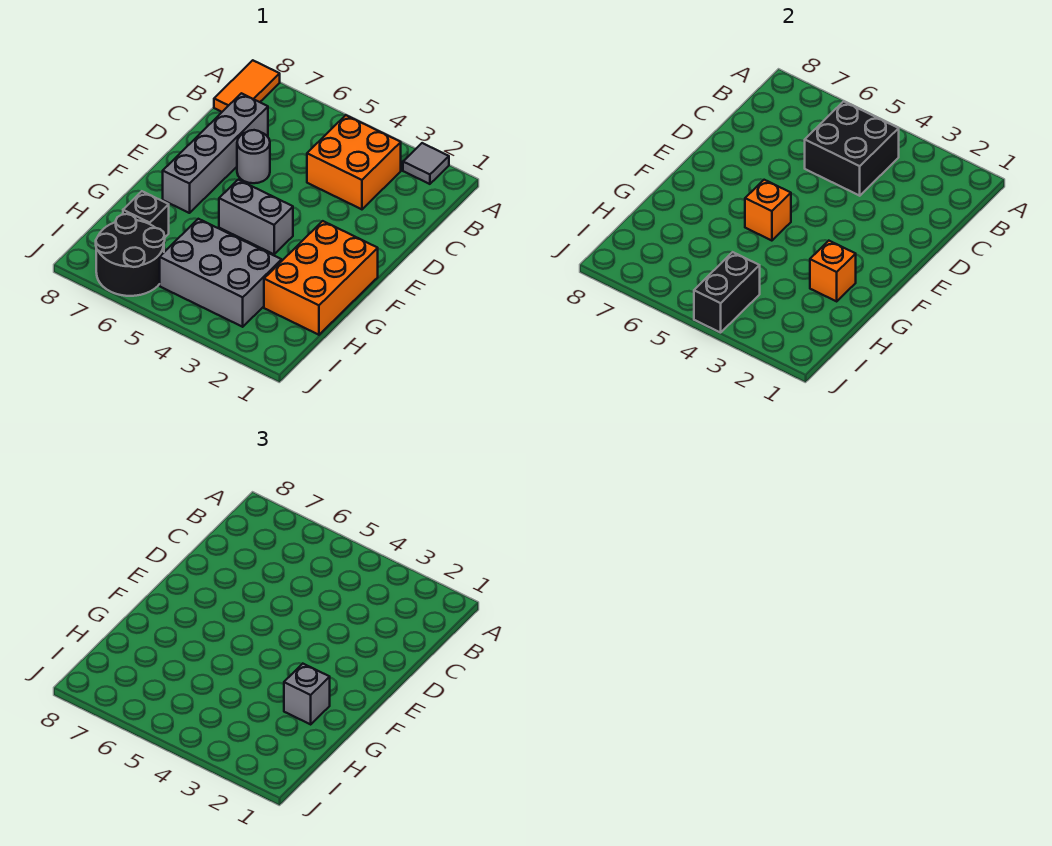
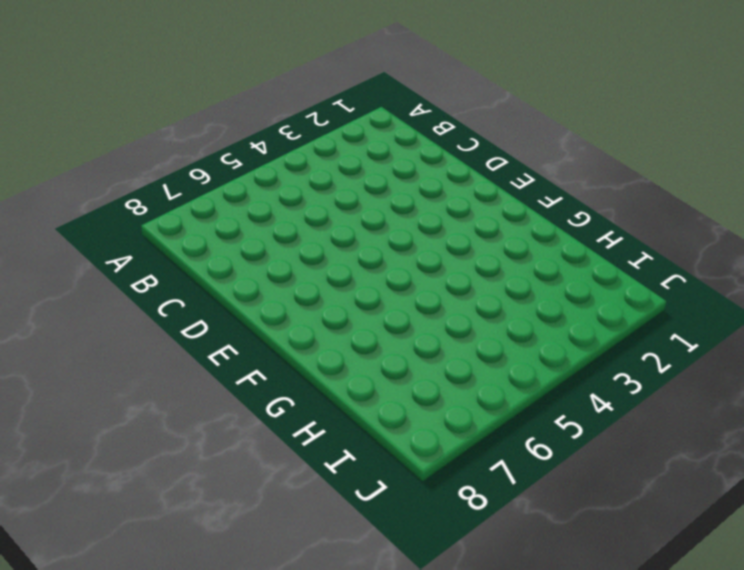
none -> grey tile A2 level 1
none -> orange tile A8:B8 level 1
none -> orange brick B3:C4 level 1

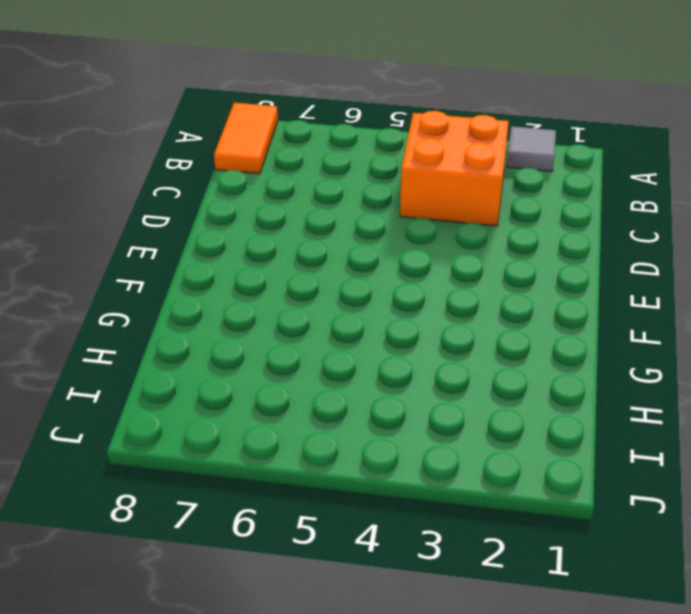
none -> grey brick C7:F7 level 1
none -> grey round brick D6 level 1
none -> orange brick F1:H2 level 1

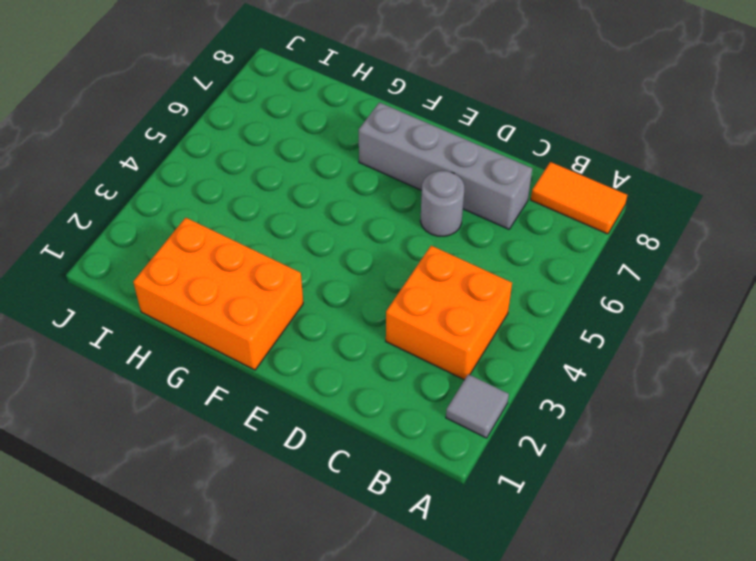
none -> grey brick F4:F5 level 1
none -> grey brick H3:I5 level 1
none -> black brick H7 level 1

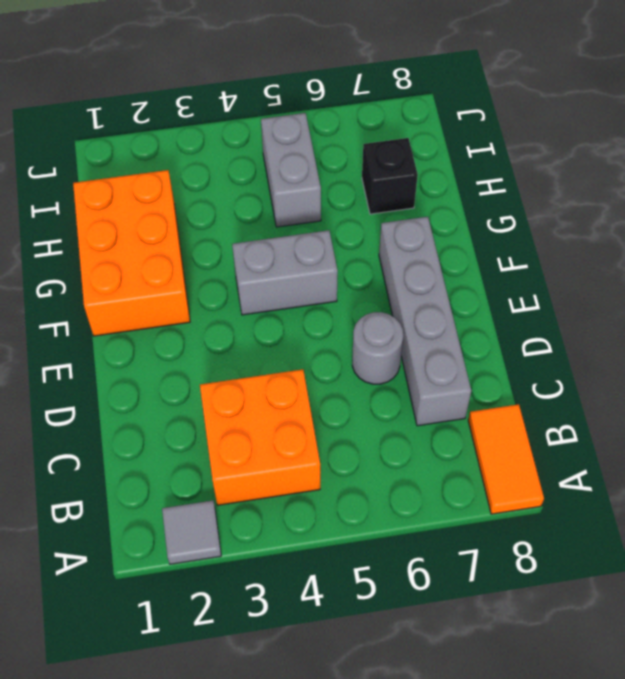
grey brick H5:I5 level 1 -> grey brick H3:I5 level 1
none -> black round brick I6:J7 level 1
none -> black brick B4:C5 level 2
none -> orange brick F5 level 2

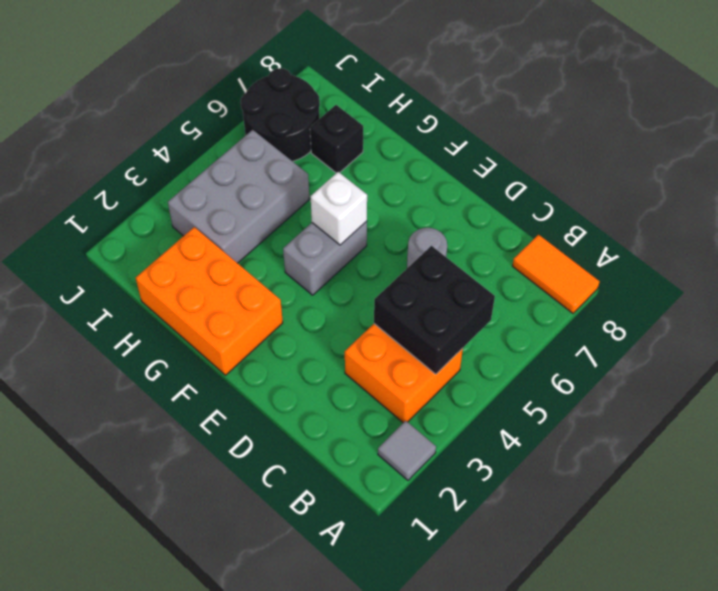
white brick F5 level 2 -> orange brick F5 level 2
none -> grey brick C7:F7 level 1
none -> orange brick G2 level 2
none -> black brick I4:J4 level 2

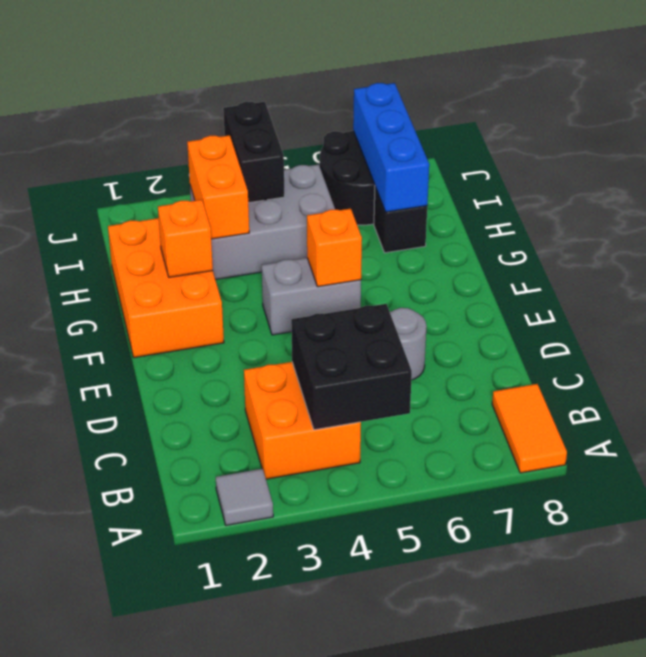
orange brick H3:I3 level 2 -> none
blue brick H7:J7 level 2 -> none
none -> grey brick C7:F7 level 1
none -> grey brick G2 level 3

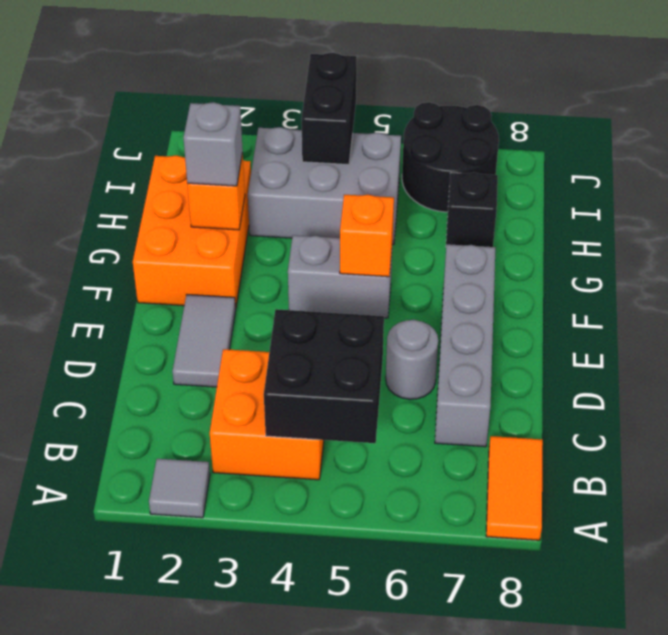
grey tile D2:E2 level 1 -> none

